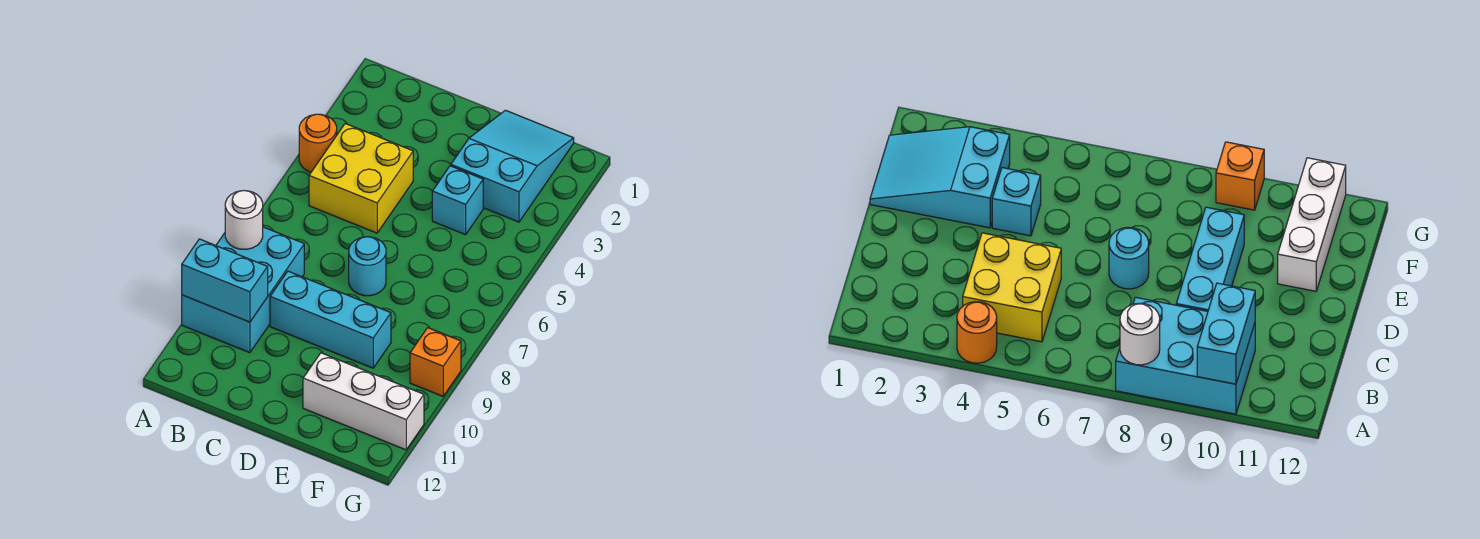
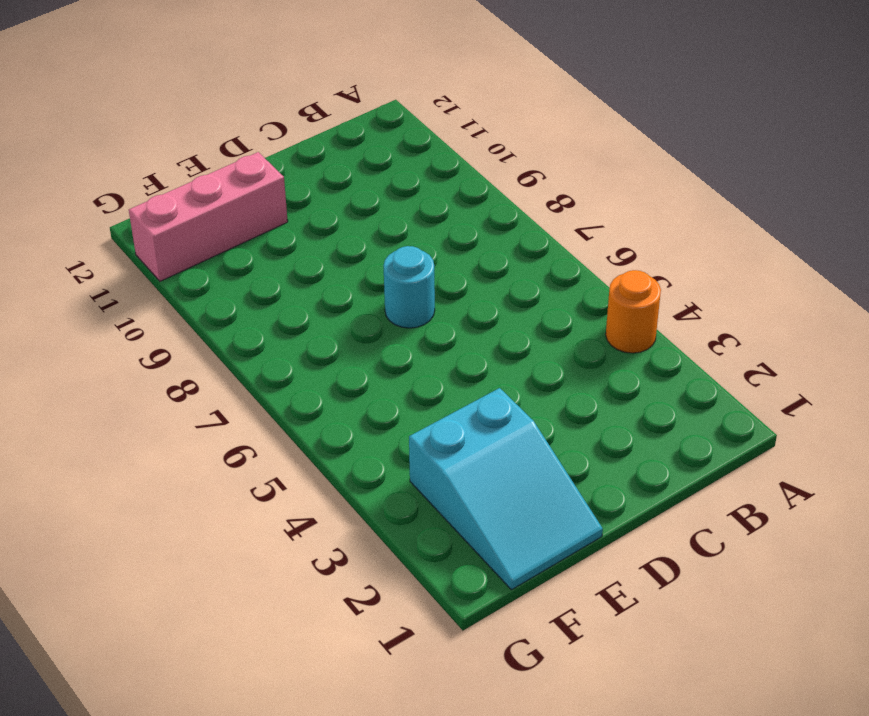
pink brick E11:G11 level 1 -> white brick E11:G11 level 1
none -> cyan brick A8:B10 level 1
none -> yellow brick B4:C5 level 1

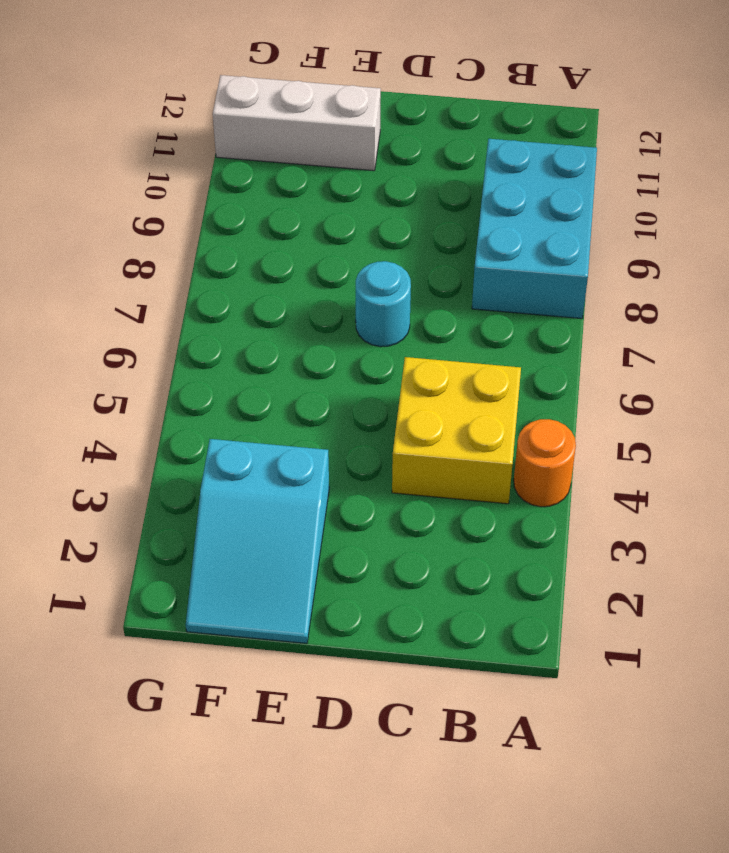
none -> cyan brick C9:E9 level 1
none -> cyan brick E4 level 1

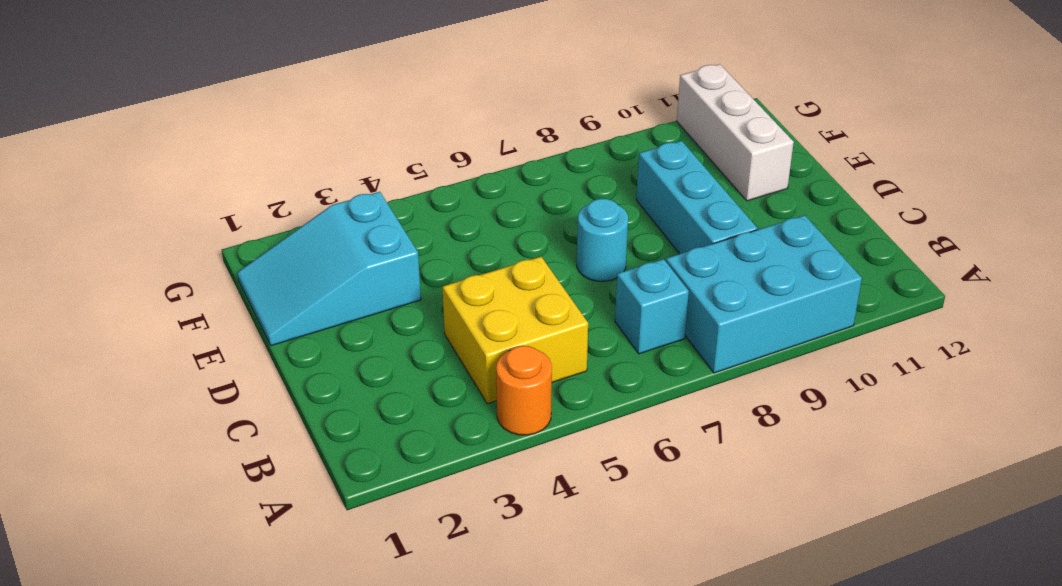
cyan brick B7 level 1 -> cyan brick E4 level 1
none -> orange brick G9 level 1
none -> white round brick A8 level 2

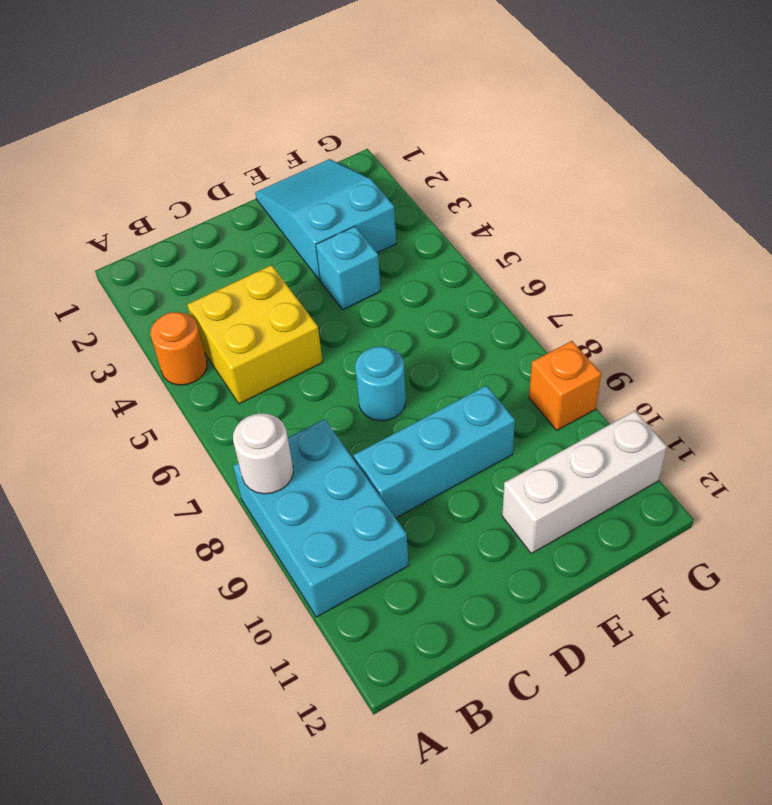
none -> cyan brick A10:B10 level 2

